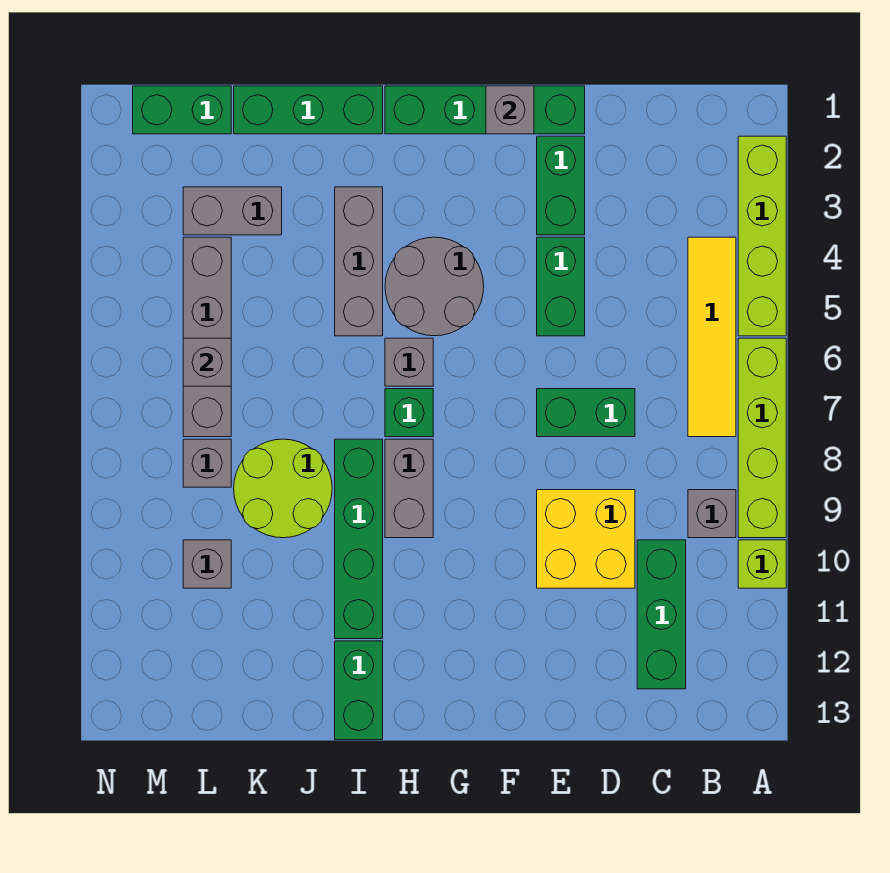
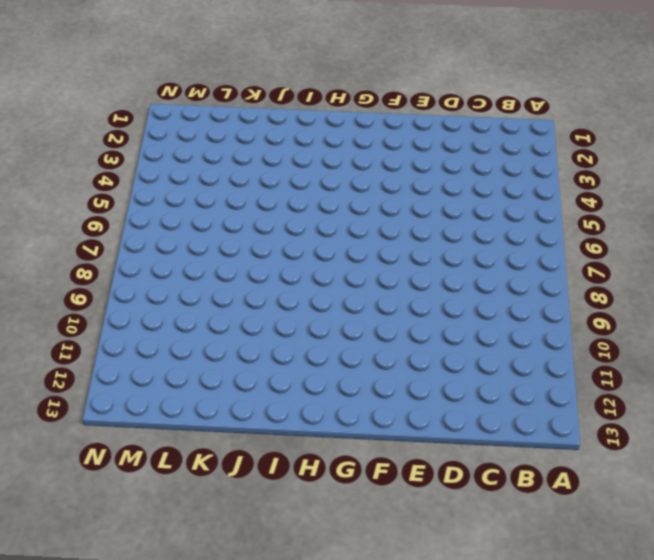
none -> lime brick A2:A5 level 1
none -> lime brick A6:A9 level 1
none -> lime brick A10 level 1

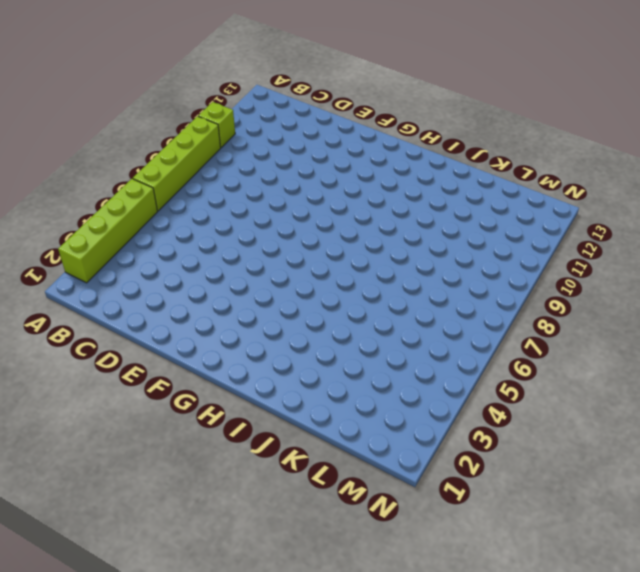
none -> yellow tile B4:B7 level 1
none -> grey brick B9 level 1
none -> green brick C10:C12 level 1

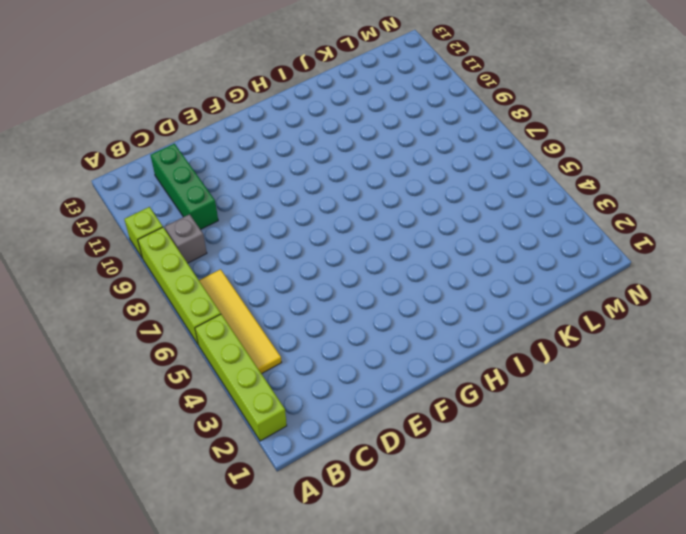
none -> green brick D7:E7 level 1
none -> yellow brick D9:E10 level 1
none -> green brick E1:H1 level 1

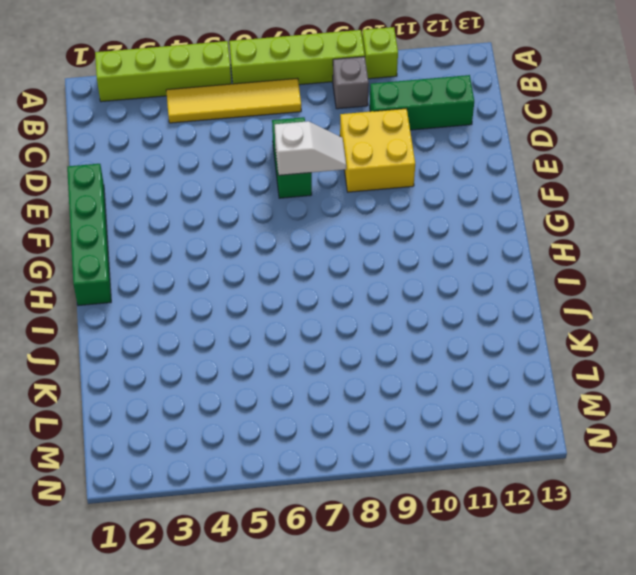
white slope E7:E8 level 2 top 7 -> none
none -> green brick E2:E3 level 1
none -> green brick E4:E5 level 1
none -> grey round brick G4:H5 level 1

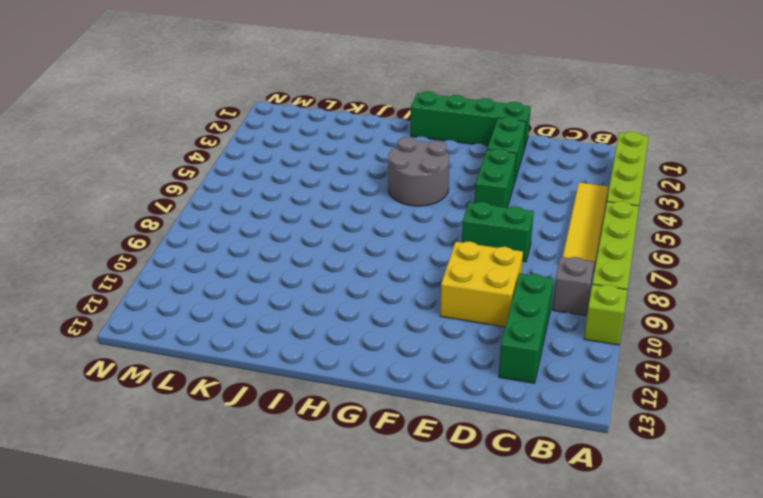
none -> grey brick H6 level 1
none -> green brick H7 level 1
none -> grey brick H8:H9 level 1

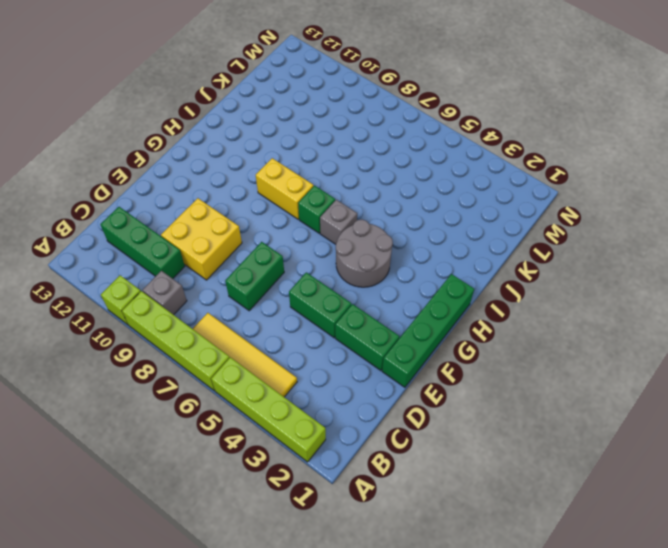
yellow brick H8:H9 level 1 -> grey brick H8:H9 level 1
none -> green brick I1:K1 level 1
none -> grey brick I3:I5 level 1
none -> green brick I8:I11 level 1

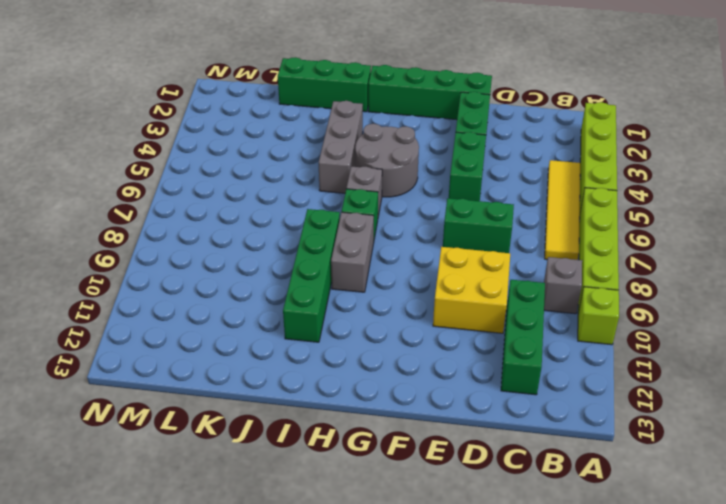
none -> green brick I12:I13 level 1
none -> lime round brick J8:K9 level 1
none -> grey brick K3:L3 level 1

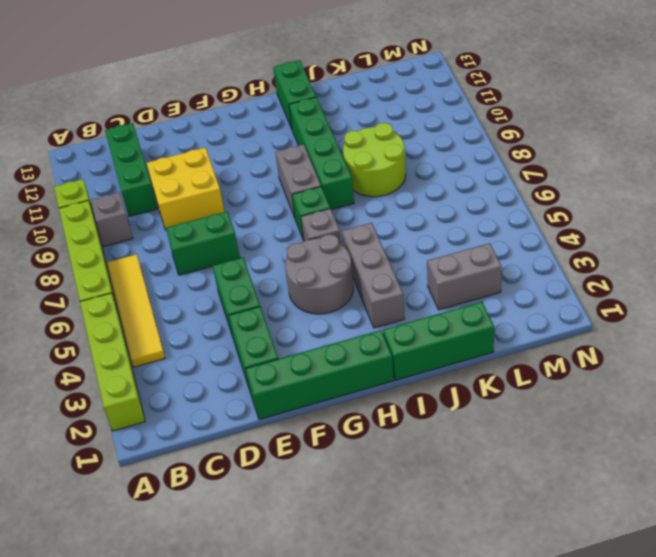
none -> green brick L1:M1 level 1
none -> grey brick L4:L7 level 1
none -> grey brick L8 level 1

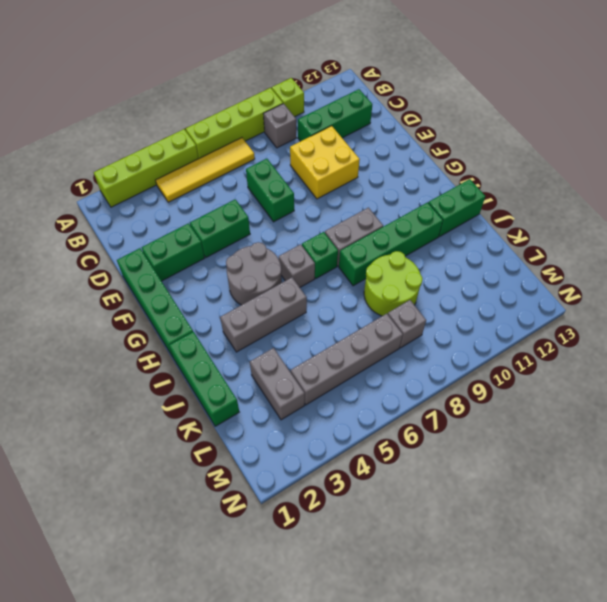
none -> green brick L1:M1 level 1
none -> grey brick L10 level 1
none -> grey brick F1 level 2

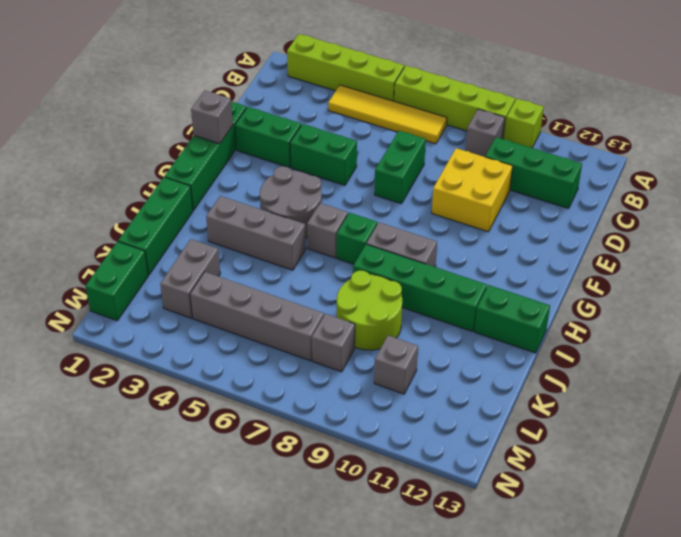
none -> grey brick L6 level 2

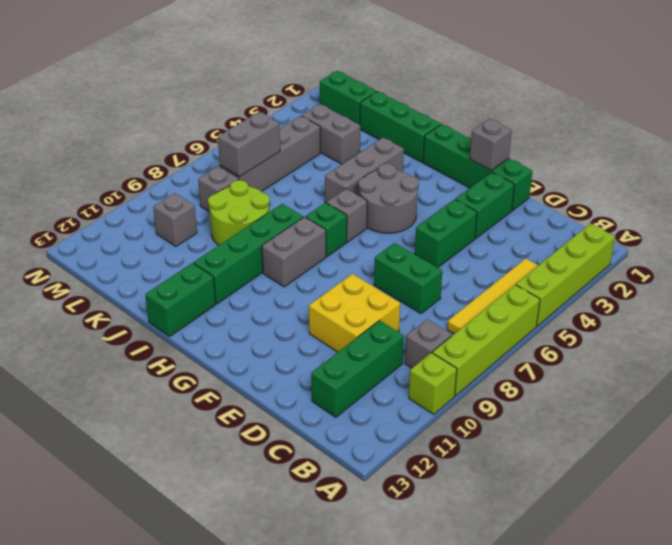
grey brick L6:L7 level 2 -> grey brick L6 level 2

